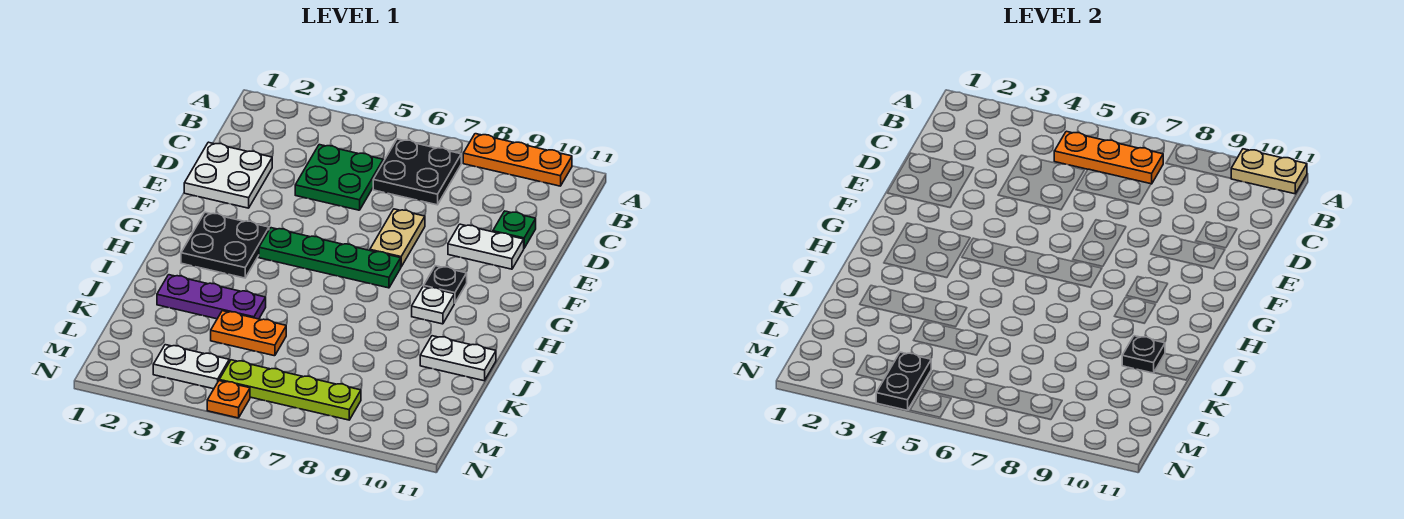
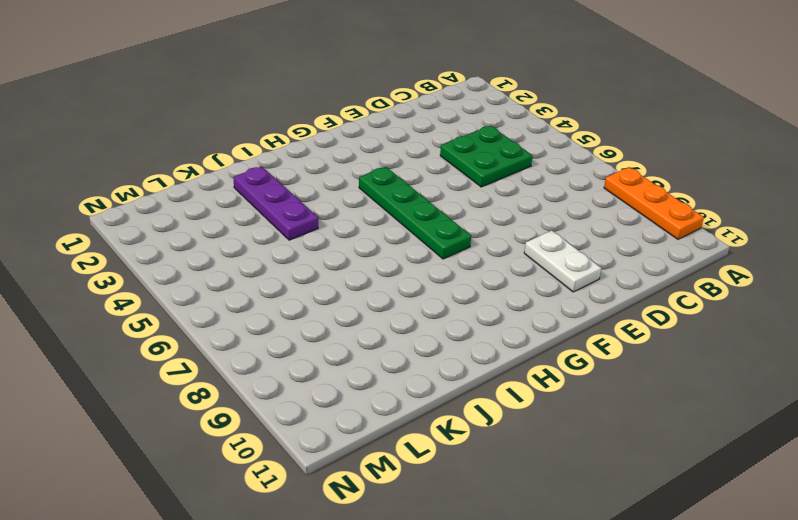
none -> black plate B6:C7 level 1
none -> white plate D1:E2 level 1
none -> green plate D10 level 1

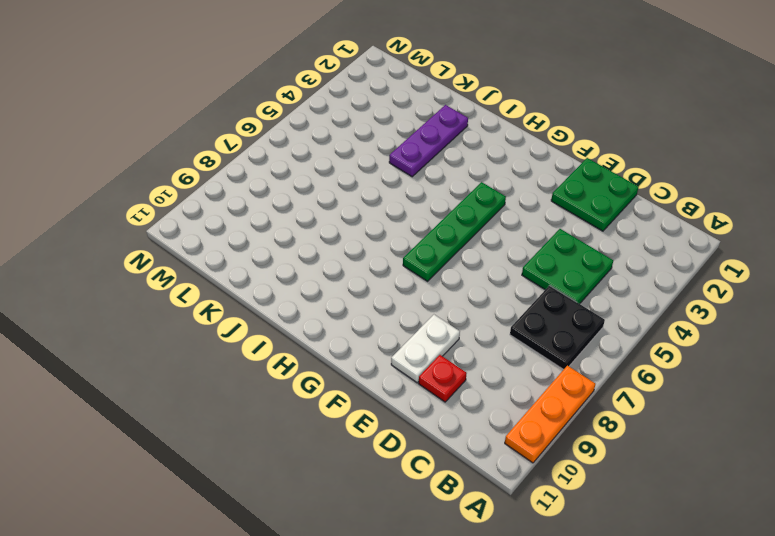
green plate D1:E2 level 1 -> white plate D1:E2 level 1
red plate D10 level 1 -> green plate D10 level 1
none -> tan plate E7:F7 level 1
none -> black plate G2:H3 level 1
none -> black plate G9 level 1

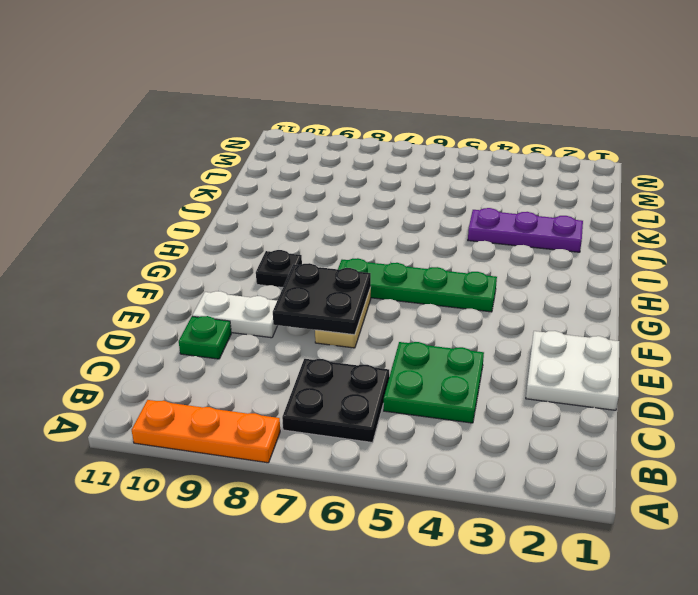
black plate E7:F8 level 2 -> black plate G2:H3 level 1
none -> white plate H9 level 1
none -> white plate J10:J11 level 1
none -> orange plate K4:K5 level 1

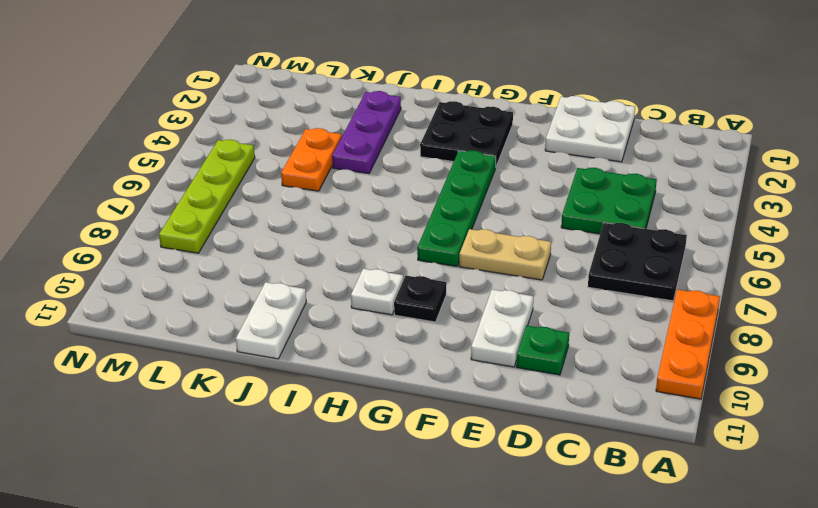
none -> white plate M3:M4 level 1
none -> orange plate N5 level 1
none -> tan plate A10:A11 level 2

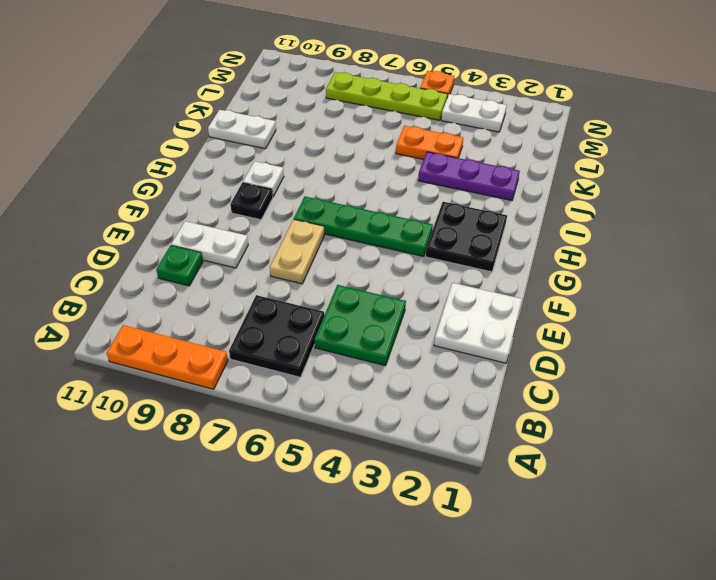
none -> tan plate A10:A11 level 2
none -> orange plate B5:B7 level 2
none -> black plate J10 level 2

